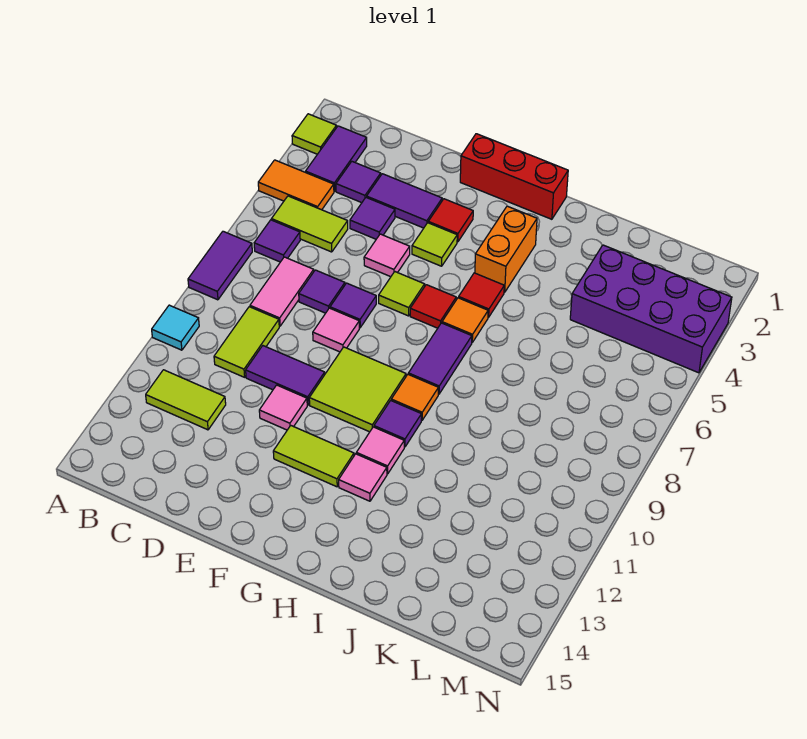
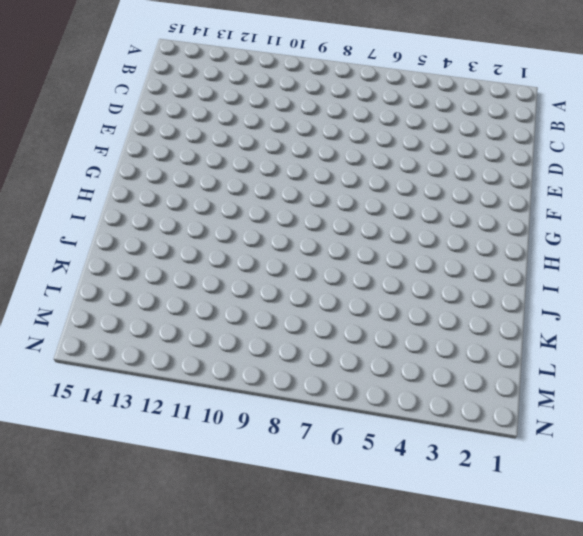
none -> lime tile A2 level 1
none -> orange tile A4:B4 level 1
none -> purple tile A7:A8 level 1
none -> cyan tile A10 level 1

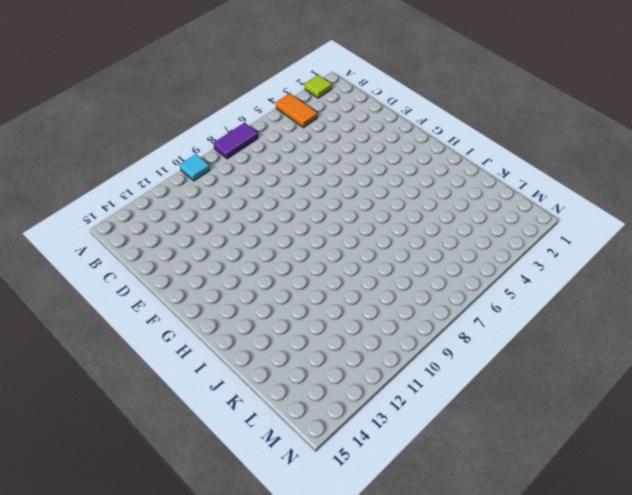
none -> purple tile B2:B3 level 1
none -> lime tile B5:C5 level 1
none -> purple tile B6 level 1
none -> lime tile B12:C12 level 1

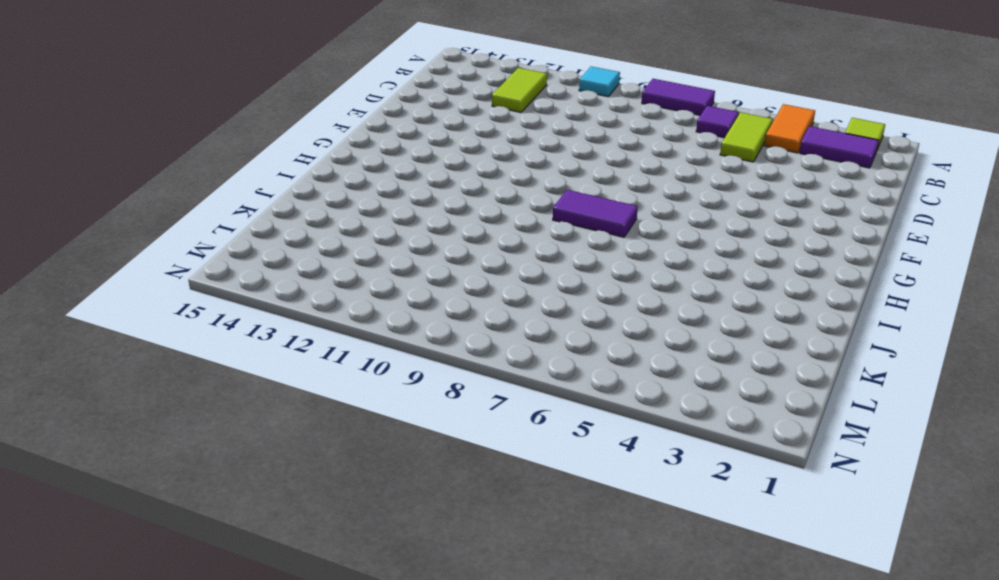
none -> purple tile C3 level 1
none -> pink tile C7:C8 level 1
none -> lime tile C9:C10 level 1
none -> purple tile D3:E3 level 1

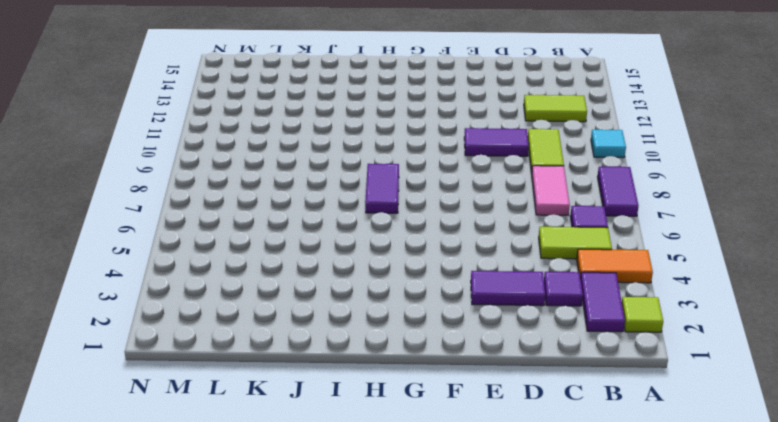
none -> purple tile D4 level 1
none -> purple tile D7 level 1
none -> pink tile E5 level 1
none -> purple tile E7 level 1

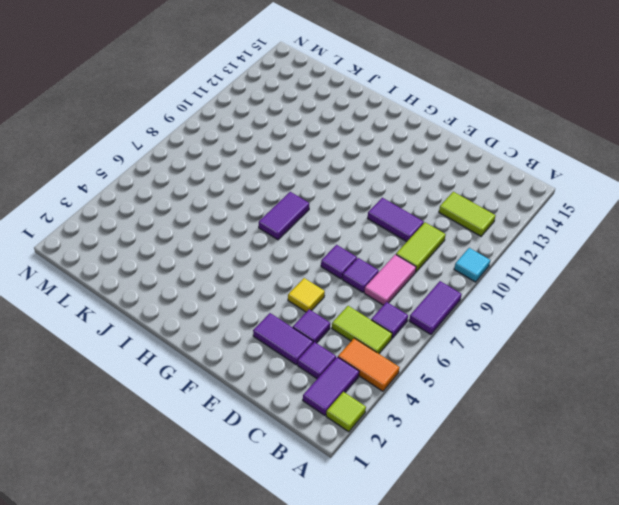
yellow tile E5 level 1 -> pink tile E5 level 1
none -> pink tile E8 level 1
none -> pink tile E11 level 1
none -> red brick F1:H1 level 1
none -> red tile F3 level 1

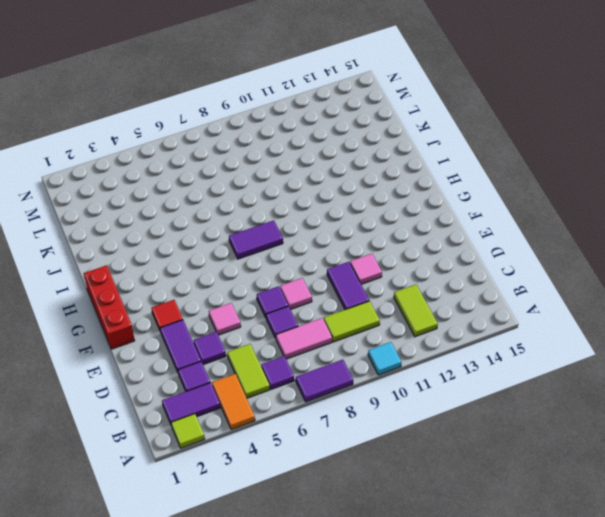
none -> lime tile F4 level 1
none -> lime tile F6 level 1
none -> lime tile F9:G10 level 1
none -> lime tile F12:G12 level 1

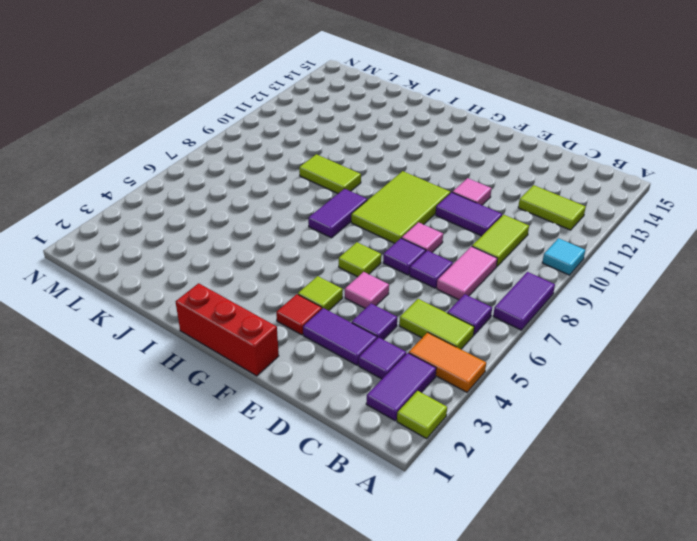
lime tile F8:G10 level 1 -> lime tile F9:G10 level 1
lime tile I9:J9 level 1 -> lime tile F12:G12 level 1
none -> red tile G6 level 1
none -> orange brick H3:H4 level 1
none -> red tile H5 level 1
none -> orange tile H6 level 1

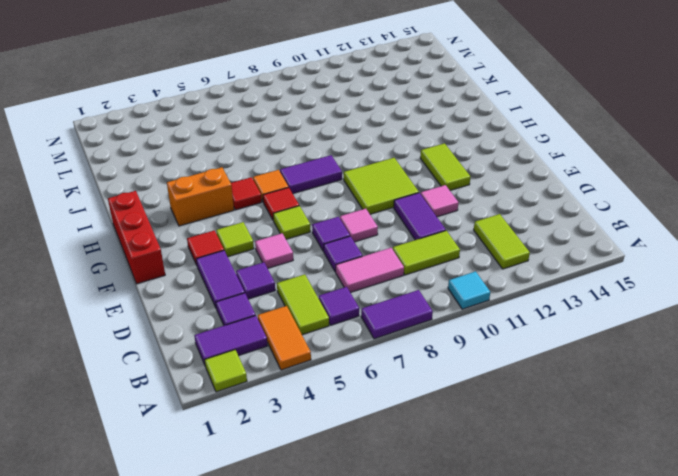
none -> orange tile H9 level 1
none -> purple tile H10 level 1
none -> pink tile H11 level 1
none -> pink tile H12 level 1

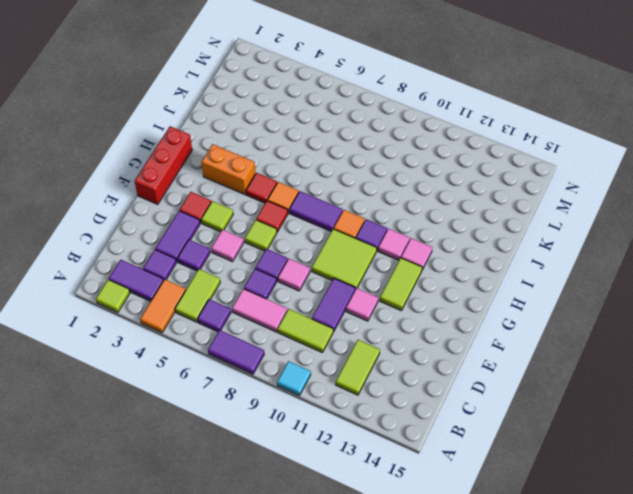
none -> purple brick K3:N4 level 1

